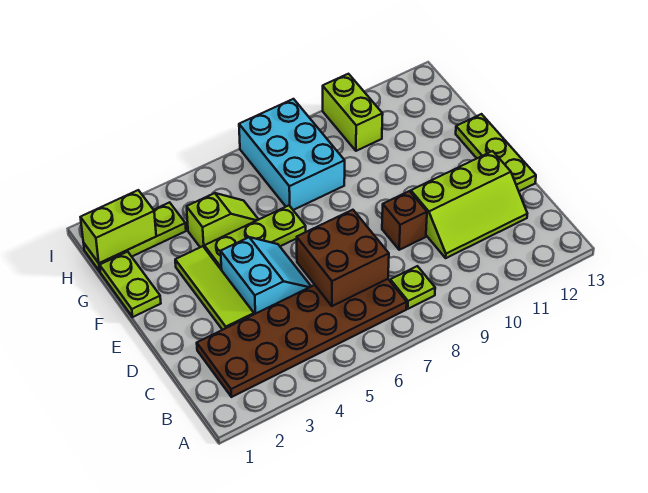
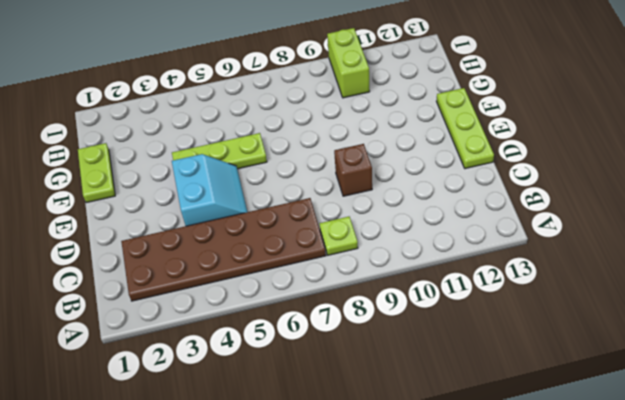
none -> lime slope C10:D12 level 1 top D
none -> lime tile D3:F3 level 1
none -> lime slope G4:G5 level 1 top 4

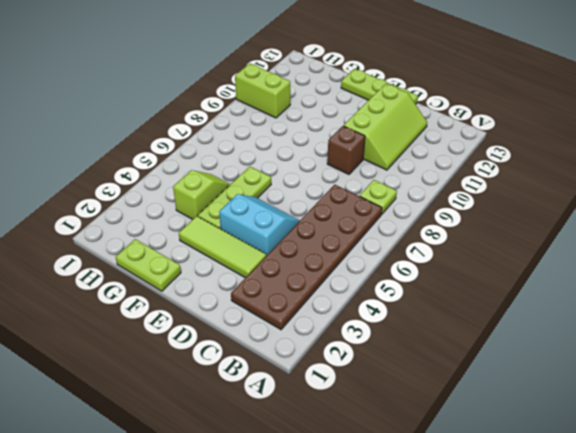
none -> cyan brick G7:I8 level 1
none -> lime plate H1:H3 level 1
none -> brown brick C6:D7 level 2

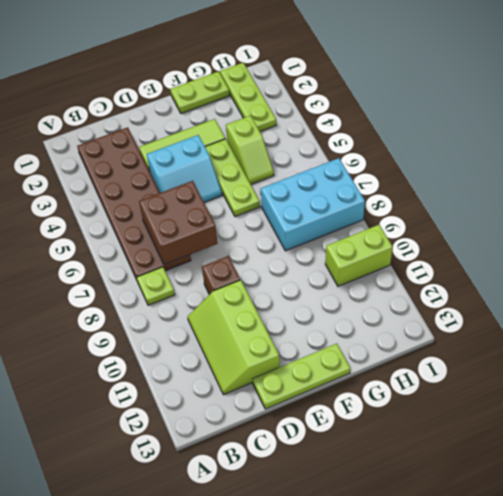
none -> lime brick H1:H2 level 2

